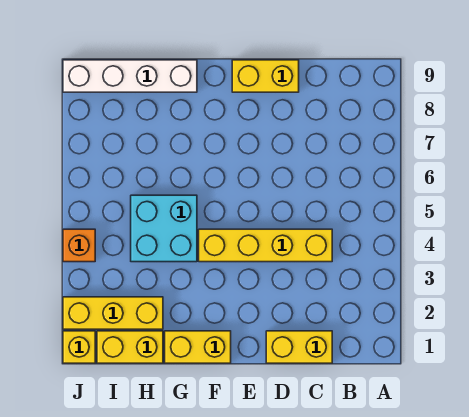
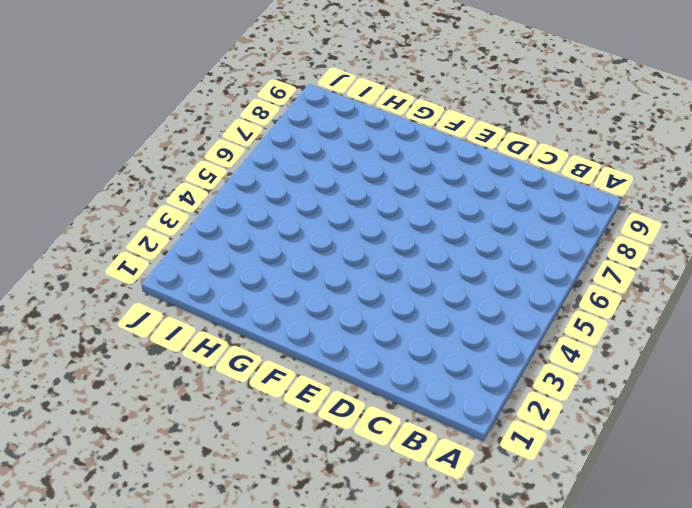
none -> yellow brick C1:D1 level 1
none -> yellow brick C4:F4 level 1

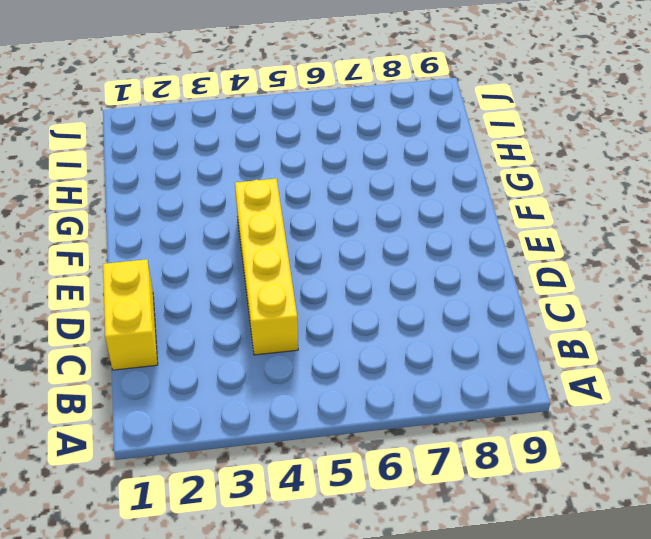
none -> yellow brick D9:E9 level 1
none -> yellow brick F1:G1 level 1

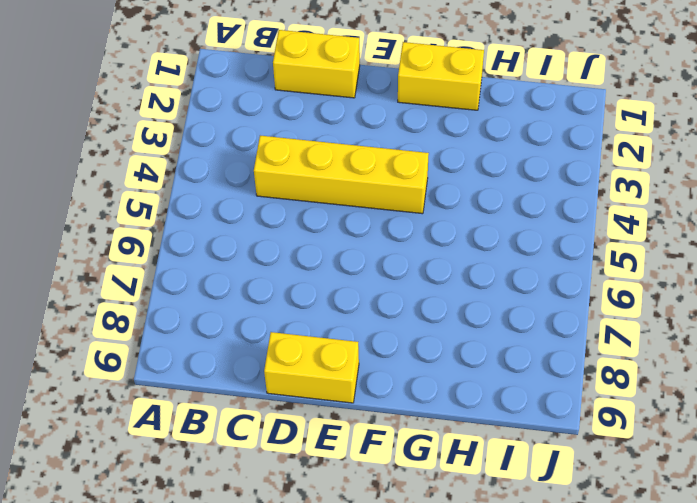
none -> cyan brick G4:H5 level 1
none -> white brick G9:J9 level 1

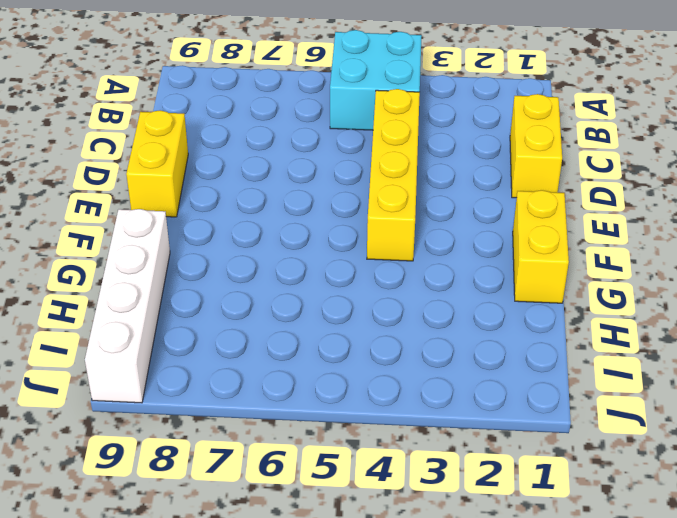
cyan brick A4:B5 level 1 -> cyan brick G4:H5 level 1
none -> yellow brick H1:I1 level 1
none -> yellow brick H2:J2 level 1

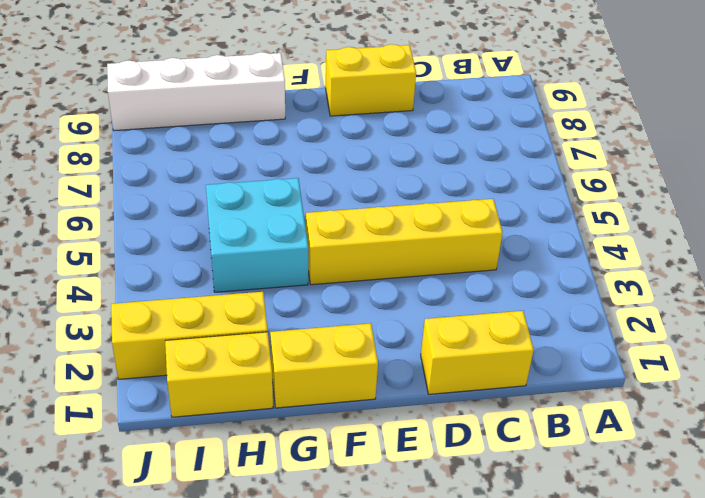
none -> yellow brick J1 level 1
none -> orange brick J4 level 1

